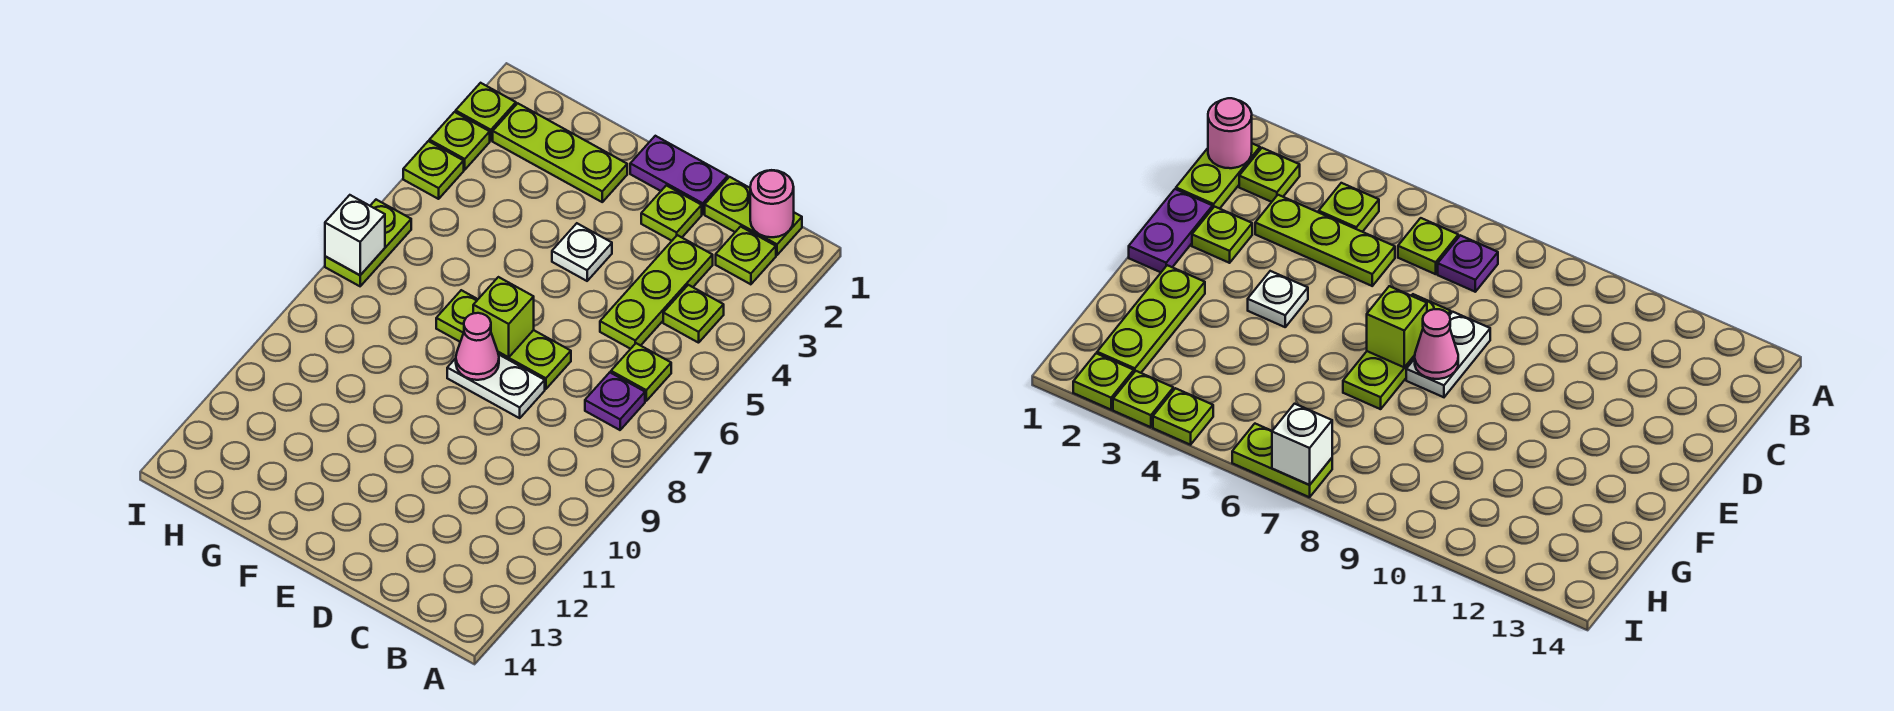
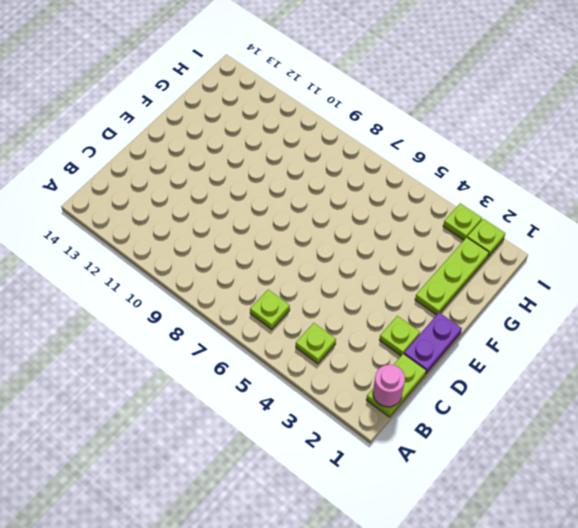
none -> lime plate B2 level 1
none -> purple plate B7 level 1
none -> lime plate C3:C5 level 1

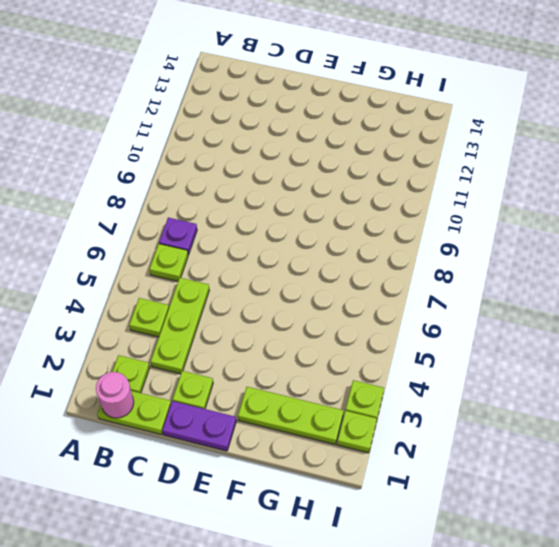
none -> lime plate D7:F7 level 1
none -> white plate D8:E8 level 1
none -> white plate E4 level 1

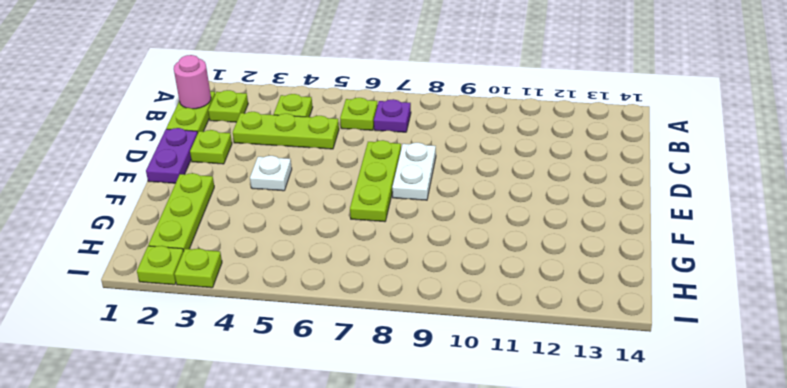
none -> lime plate I4 level 1
none -> lime plate I6:I7 level 1
none -> lime brick E7 level 2

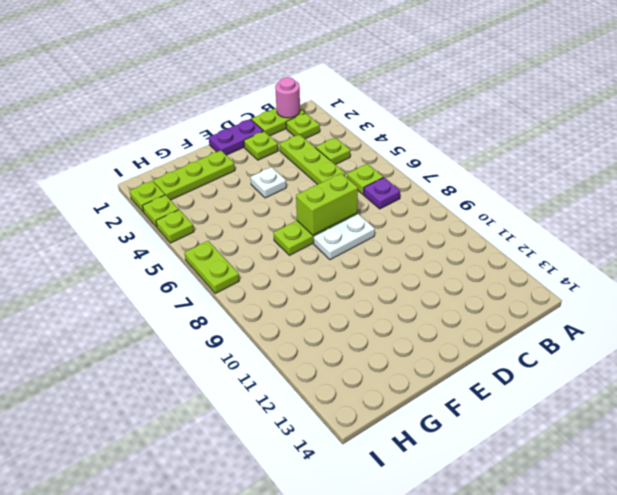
lime brick D7:E7 level 2 -> lime brick E7 level 2
none -> pink cone E8 level 2
none -> white brick I7 level 2

